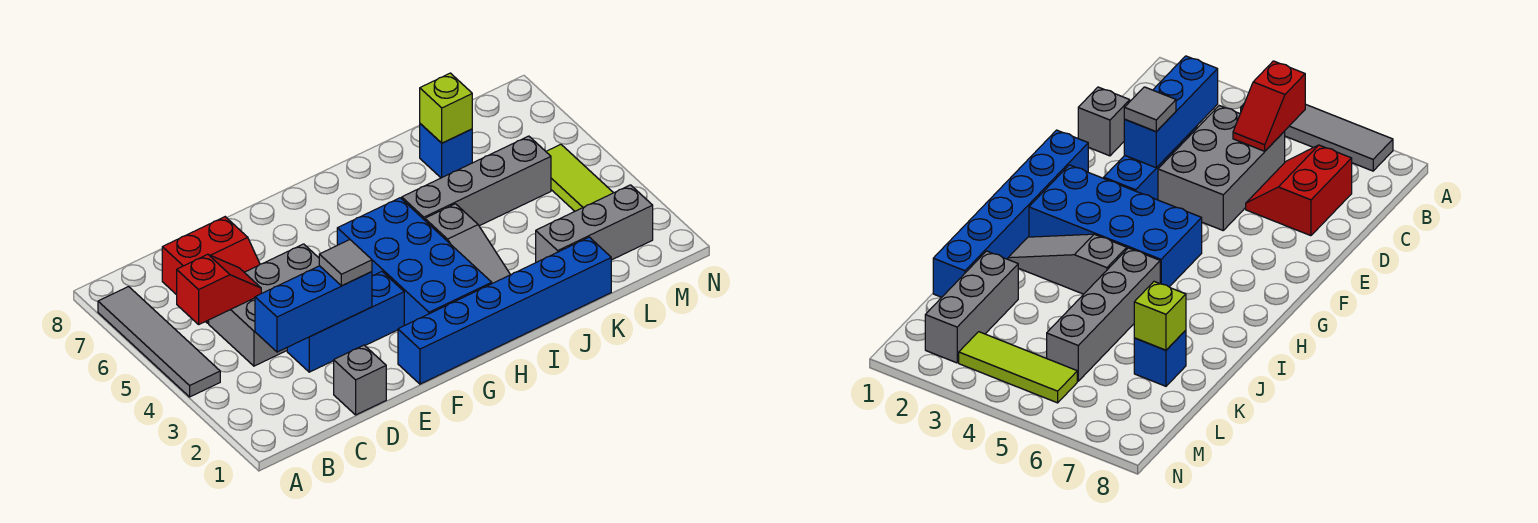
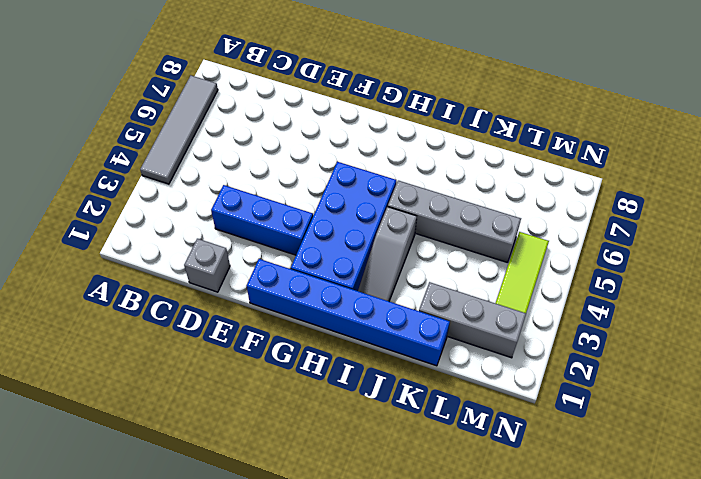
none -> grey brick C4:E5 level 1
none -> red slope C6:D7 level 1 top 7
none -> blue brick K7 level 1

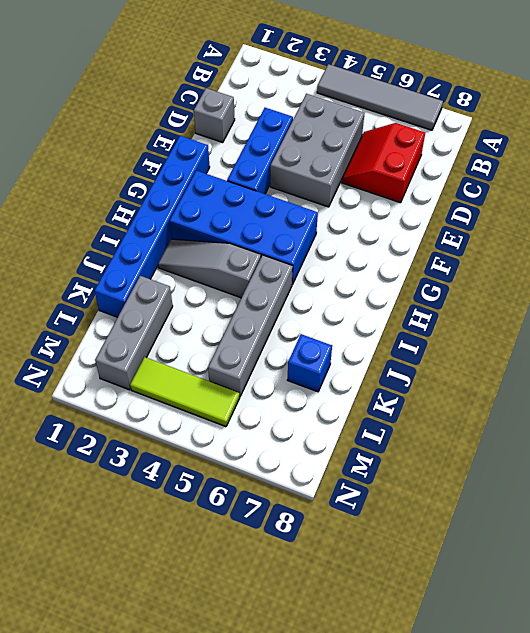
none -> red slope B5:C5 level 2 top B
none -> blue brick C3:E3 level 2
none -> lime brick K7 level 2

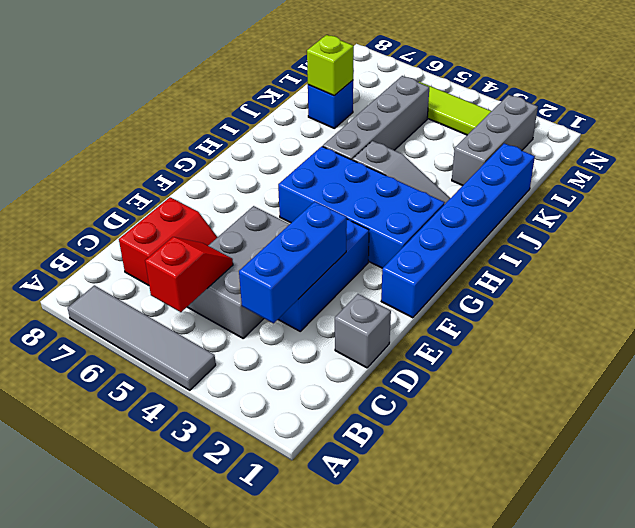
none -> grey tile E3 level 3

